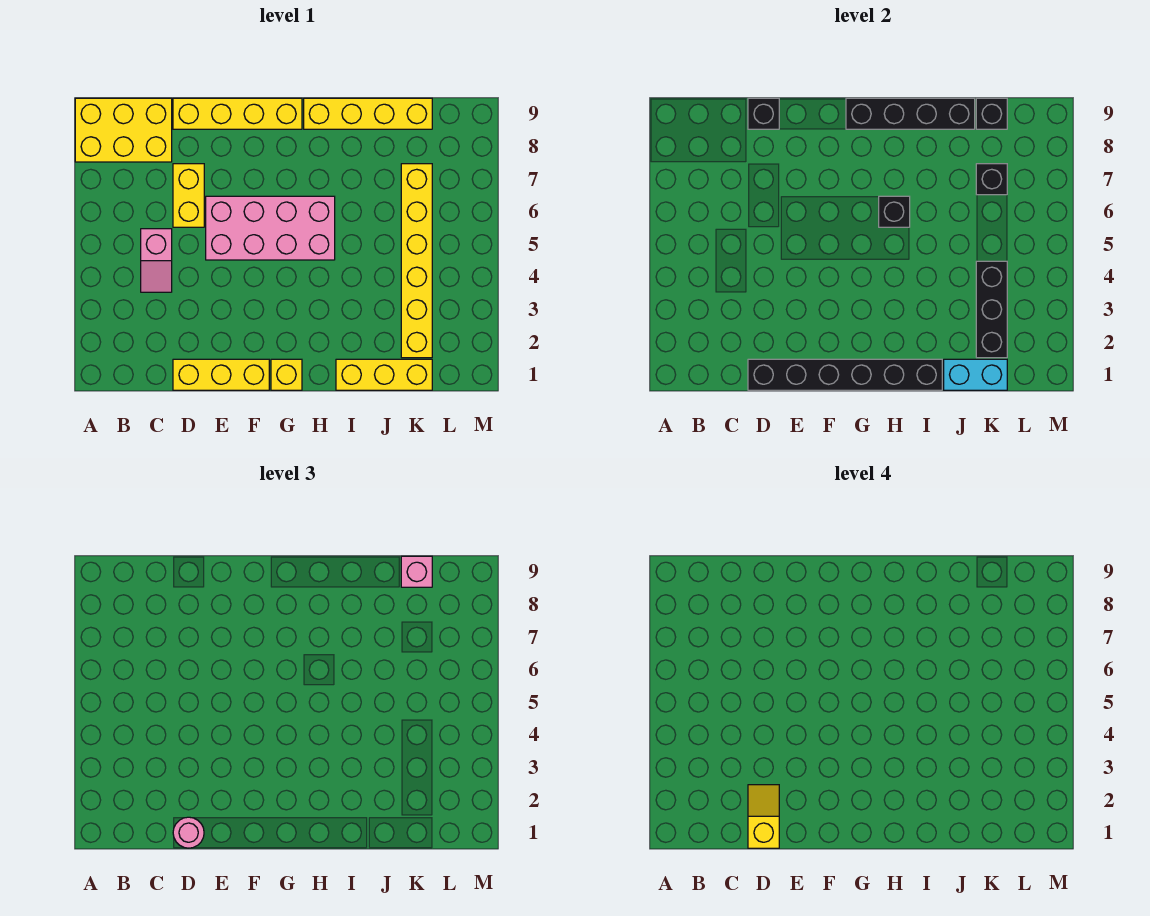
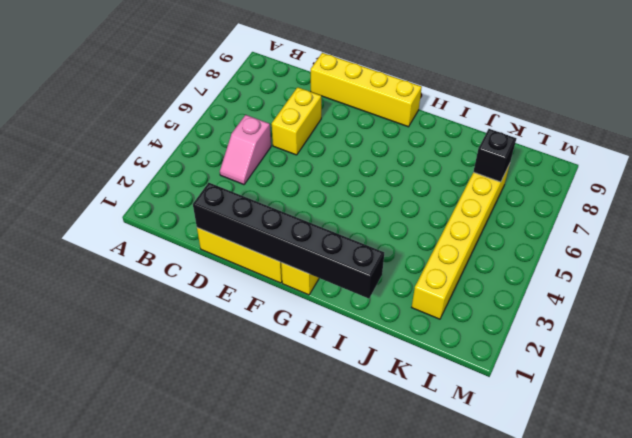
none -> yellow brick A8:C9 level 1
none -> pink brick E5:H6 level 1
none -> yellow brick H9:K9 level 1

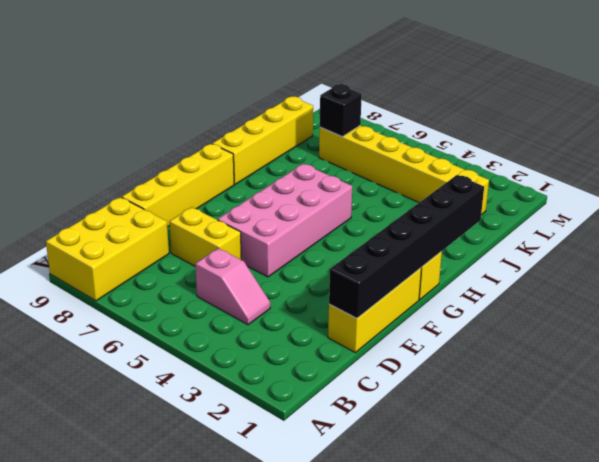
none -> yellow brick I1:K1 level 1
none -> black brick D9 level 2
none -> black brick G9:J9 level 2

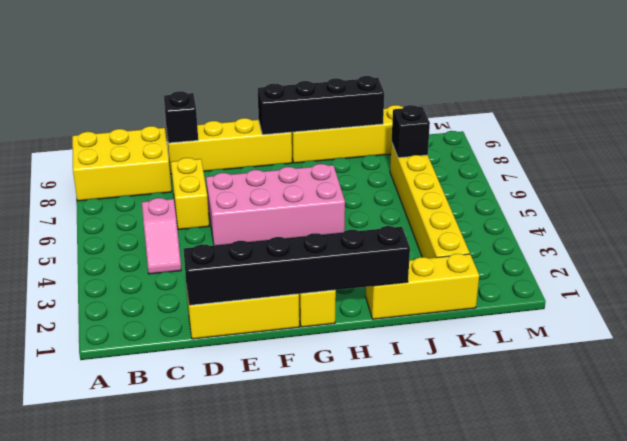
none -> black brick H6 level 2
none -> cyan brick J1:K1 level 2
none -> black brick K2:K4 level 2

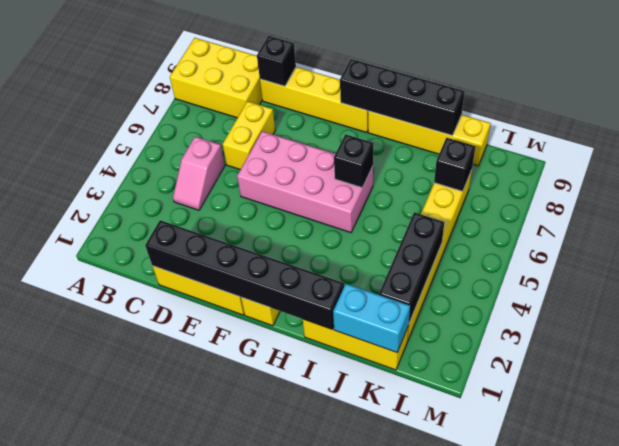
none -> black brick K9 level 2
none -> pink round brick D1 level 3
none -> pink brick K9 level 3

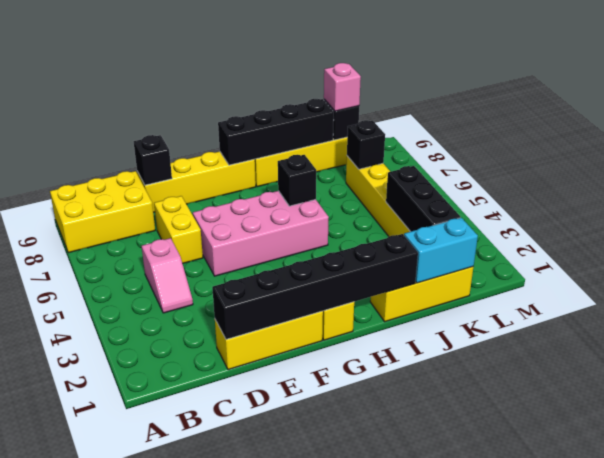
none -> pink round brick D1 level 3
none -> yellow slope D1:D2 level 4 top 1

